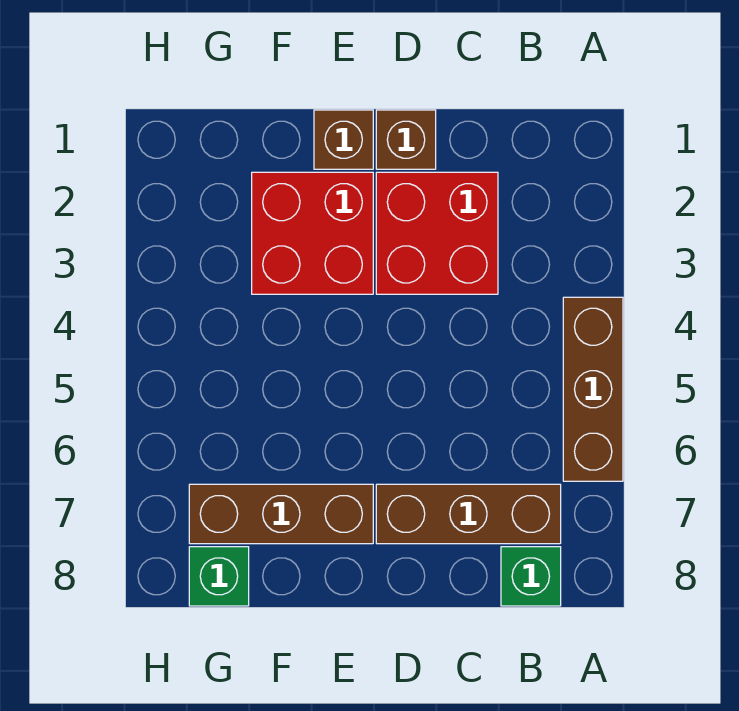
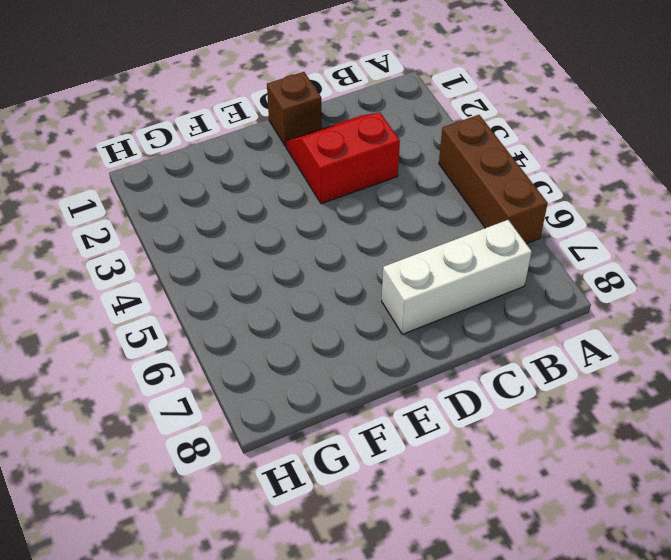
white brick B7:D7 level 1 -> brown brick B7:D7 level 1
red slope C2:D3 level 1 top 3 -> red brick C2:D3 level 1
none -> green brick B8 level 1
none -> brown brick E1 level 1

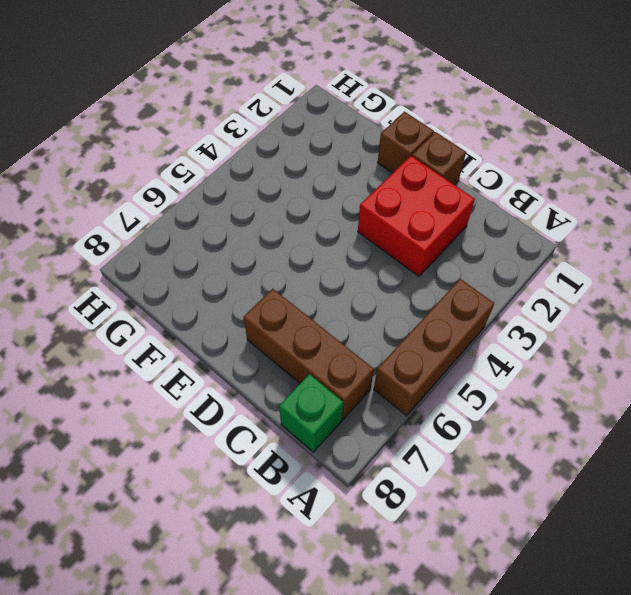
none -> red brick E2:F3 level 1
none -> brown brick E7:G7 level 1

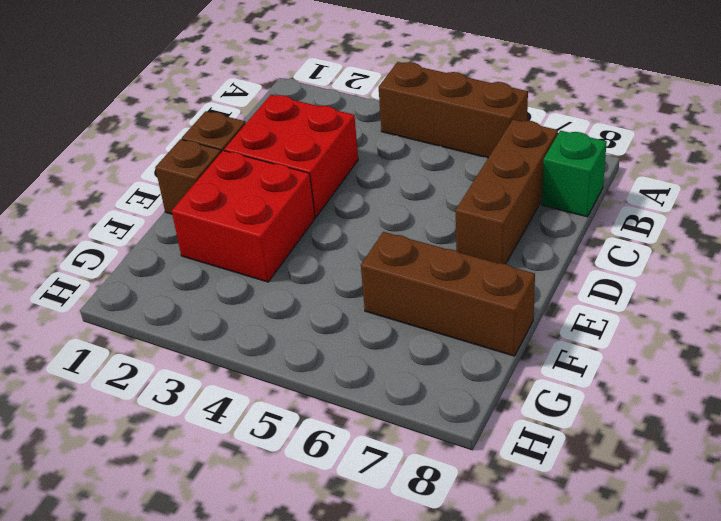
brown brick F6:F8 level 1 -> brown brick E7:G7 level 1
none -> green brick G8 level 1

